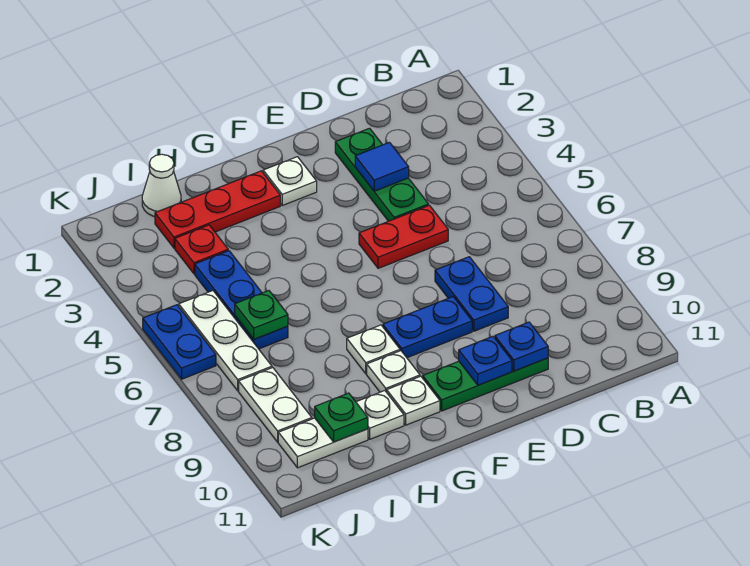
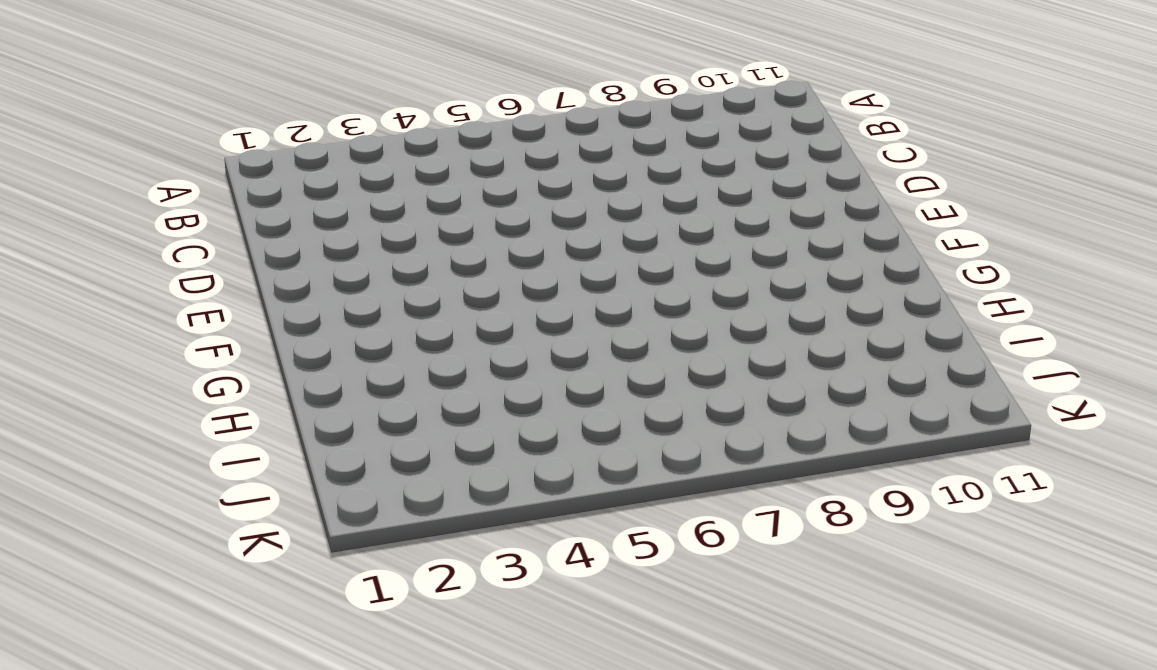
none -> green plate D2:D4 level 1
none -> red plate D5:E5 level 1
none -> blue plate D7:D8 level 1

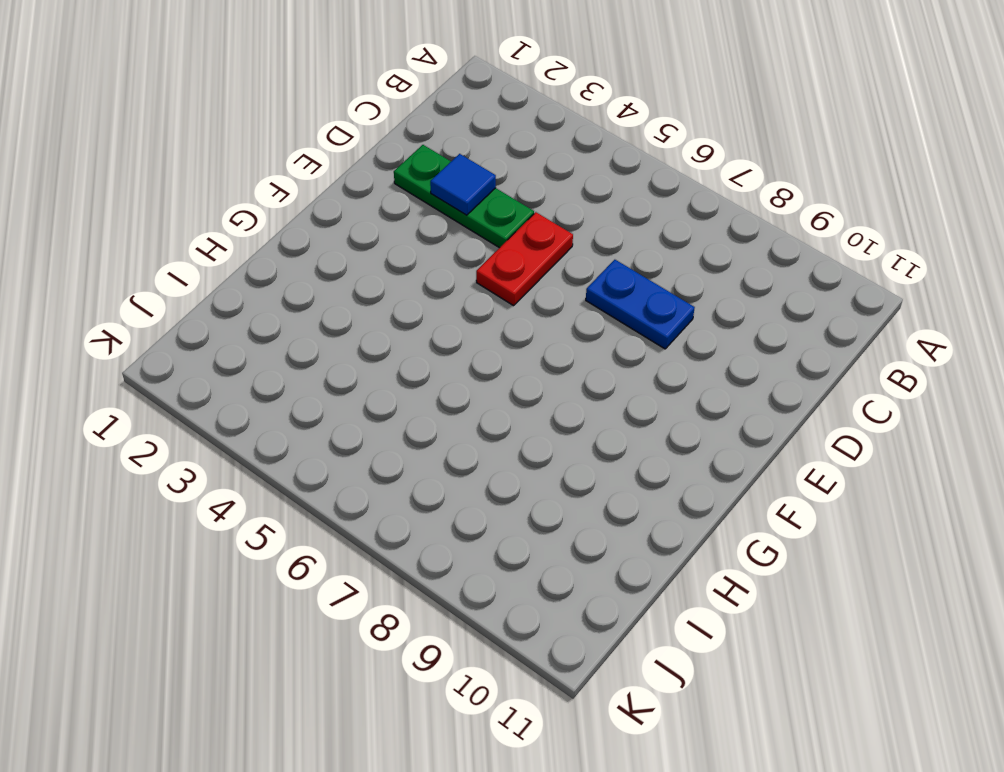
none -> green plate D10:F10 level 1
none -> blue plate E8:F8 level 1
none -> white plate F2 level 1

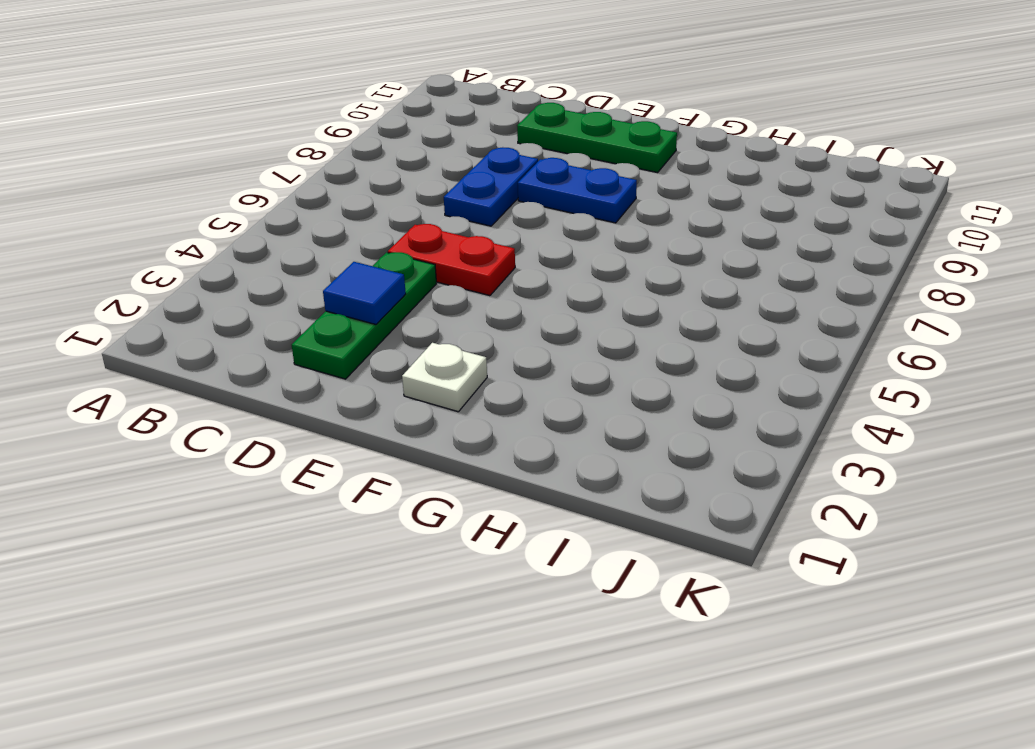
none -> red plate G2:I2 level 1
none -> white plate G8 level 1
none -> white plate G9 level 1

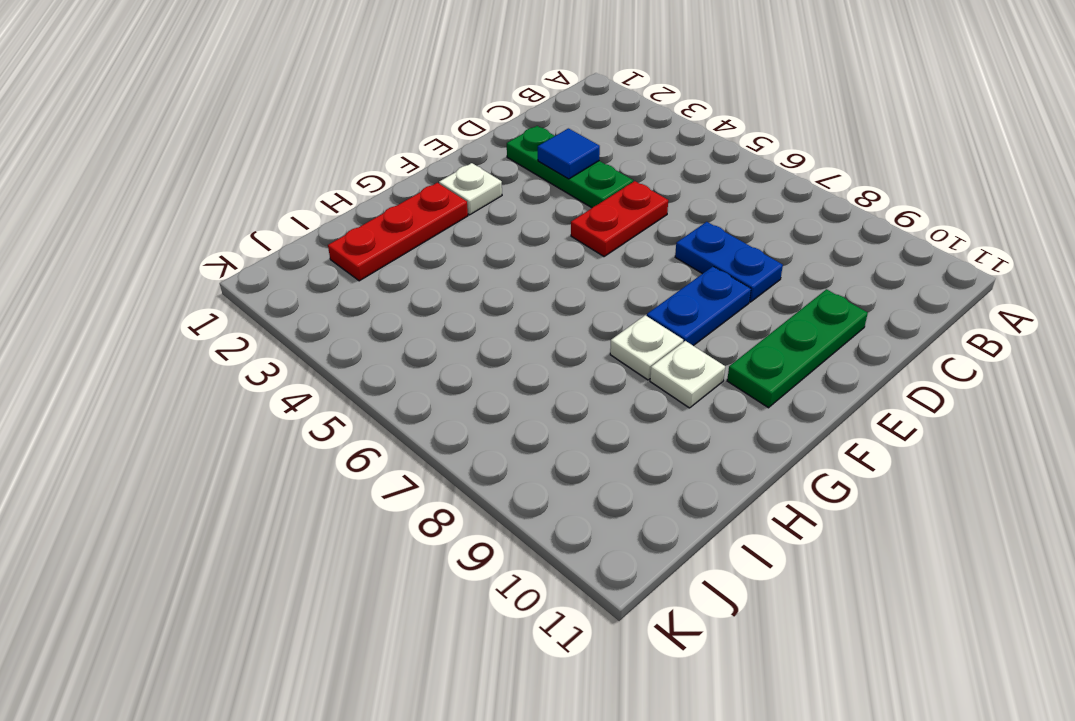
none -> white plate G10 level 1
none -> white plate H10 level 1
none -> white cone I1 level 1

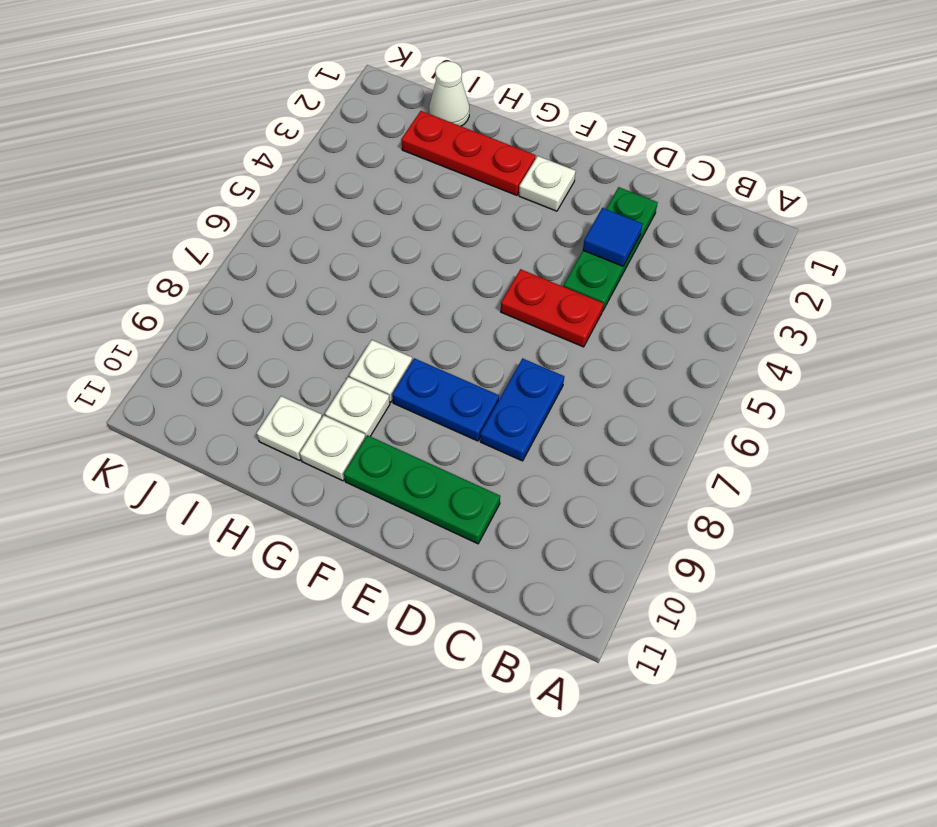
none -> red plate I3 level 1
none -> blue plate I4:I6 level 1
none -> white plate I10:J10 level 1

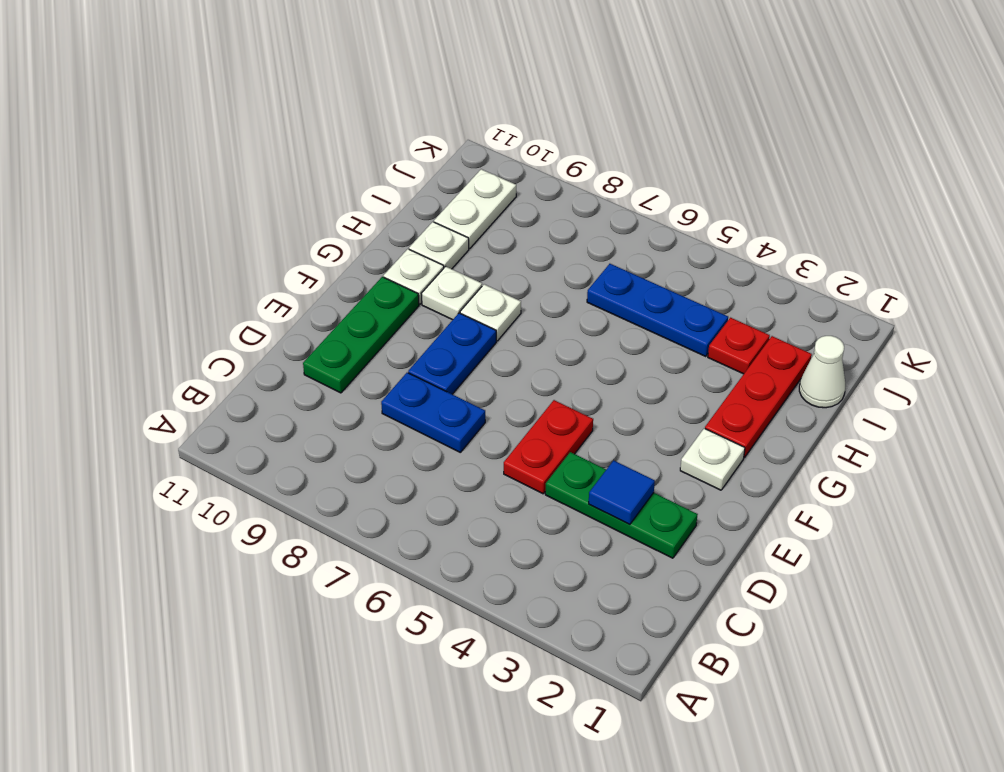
none -> white plate J5:J7 level 1
none -> white plate J8:J9 level 1
none -> blue plate K5:K6 level 1

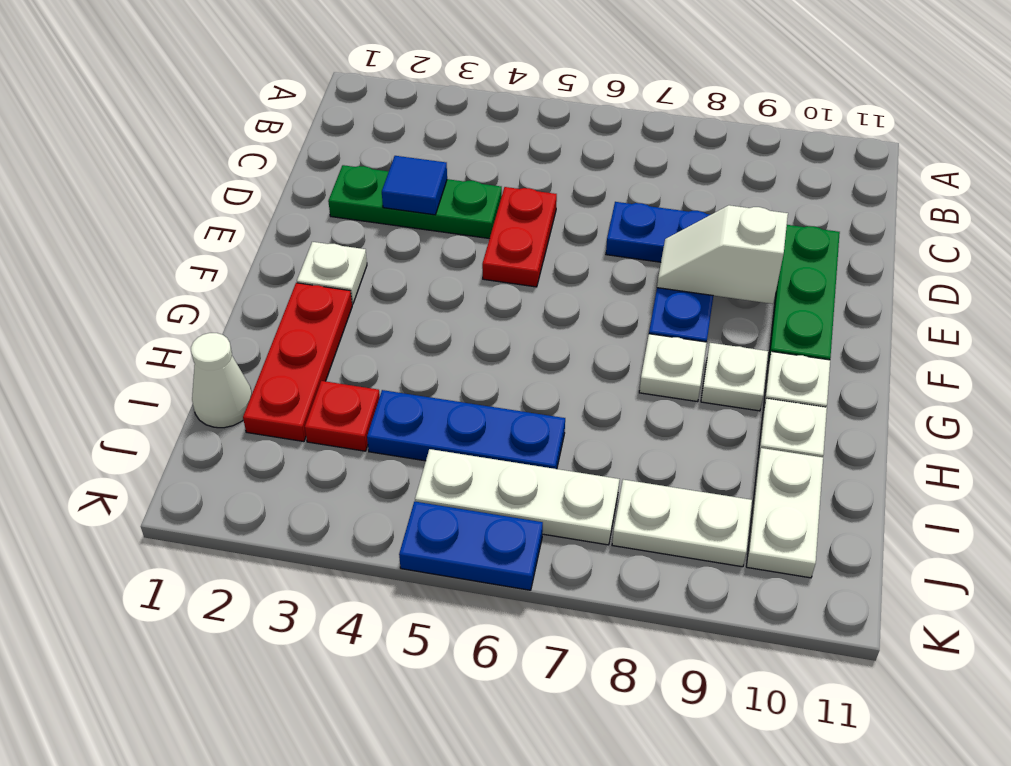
white slope E8:E9 level 2 top 9 -> none
none -> blue plate D10 level 2
none -> blue plate E10 level 2
none -> green plate I6 level 2

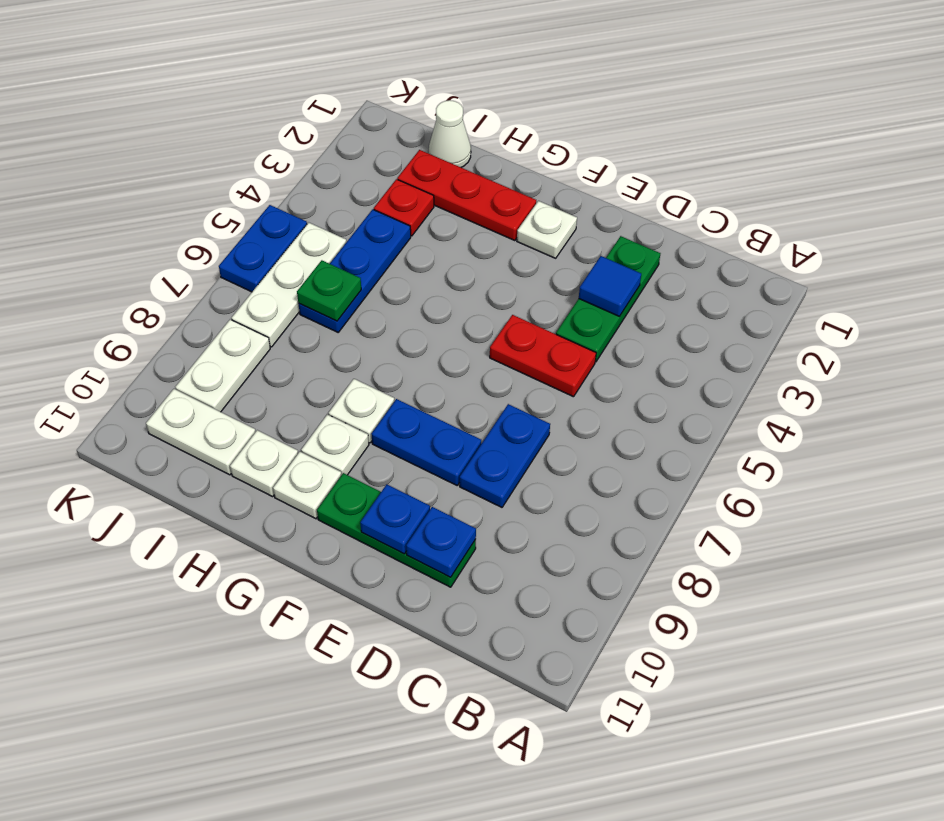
none -> green plate I10 level 2

